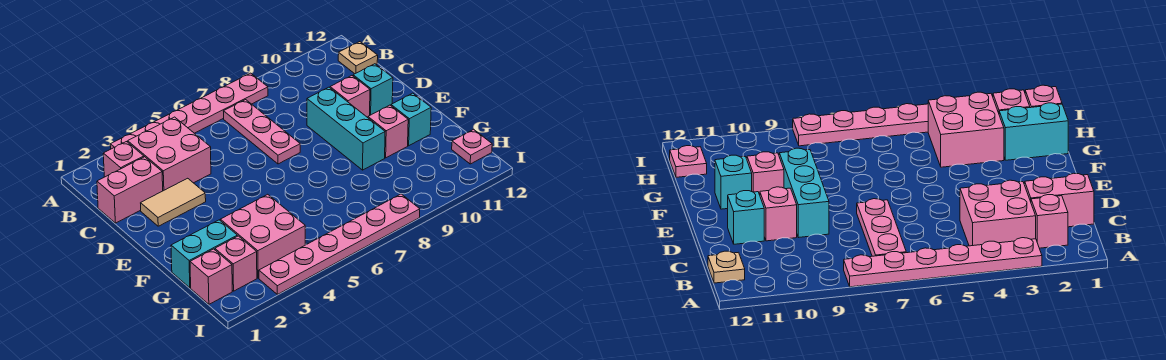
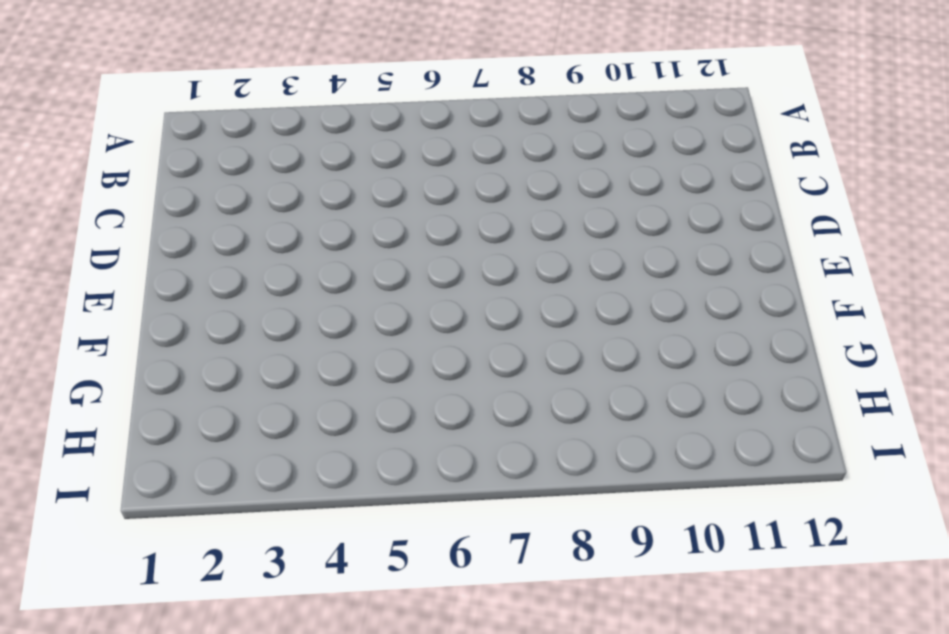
none -> pink plate A3:A8 level 1
none -> pink brick B2 level 1
none -> pink brick B3:C4 level 1

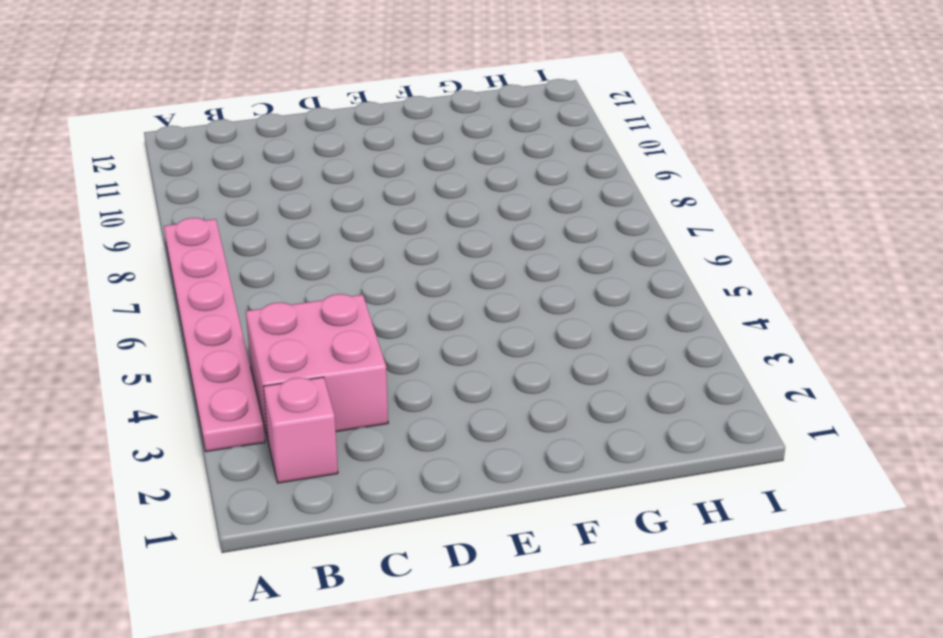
none -> pink plate B7:D7 level 1
none -> tan plate B12 level 1
none -> pink brick C1:C2 level 1

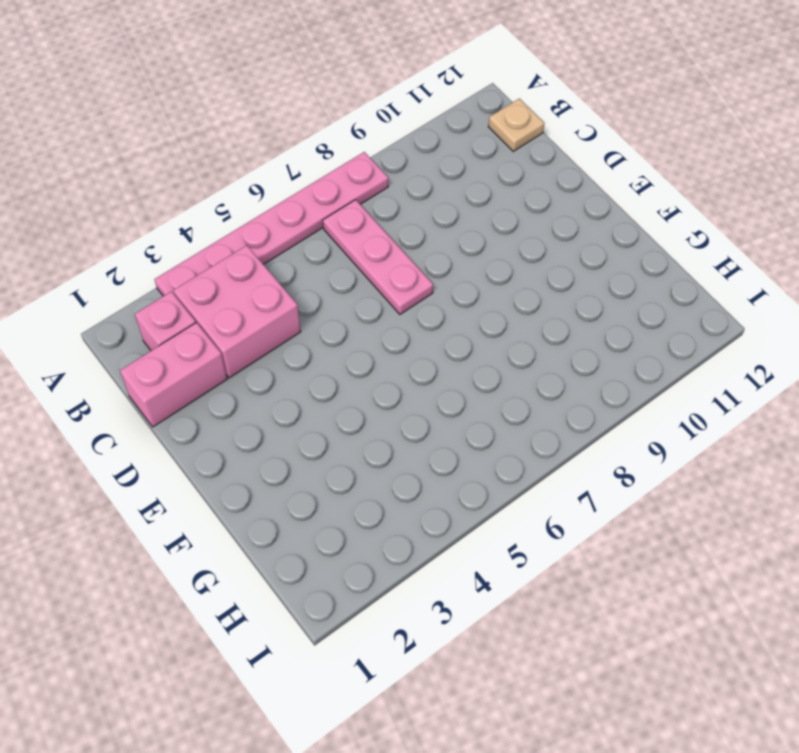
none -> tan tile D2:D3 level 1
none -> cyan brick D9:F9 level 1
none -> pink brick D10 level 1

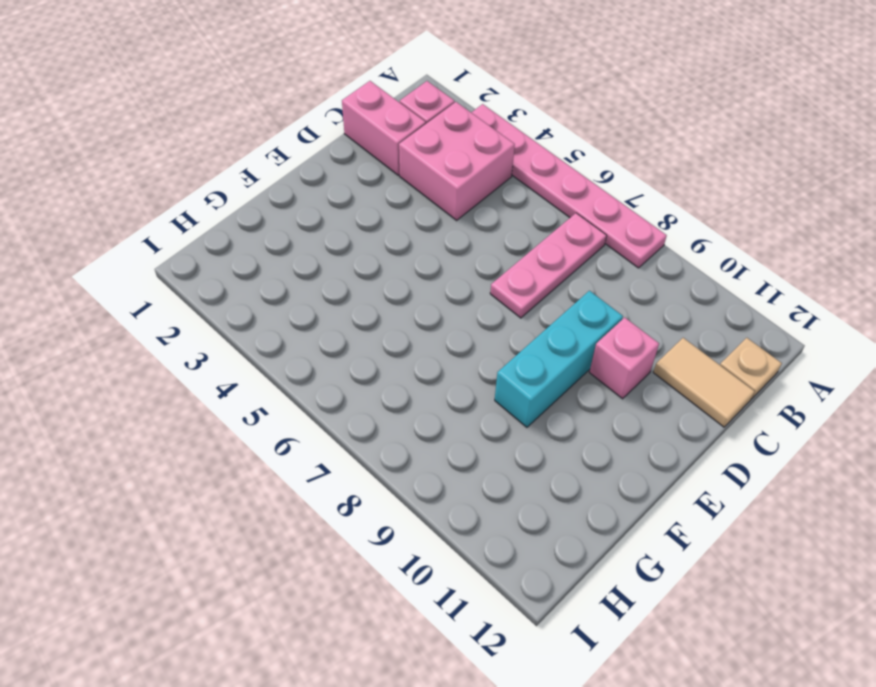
tan tile C11:C12 level 1 -> tan tile D2:D3 level 1
none -> cyan brick D11 level 1
none -> pink brick F10 level 1
none -> cyan brick F11 level 1

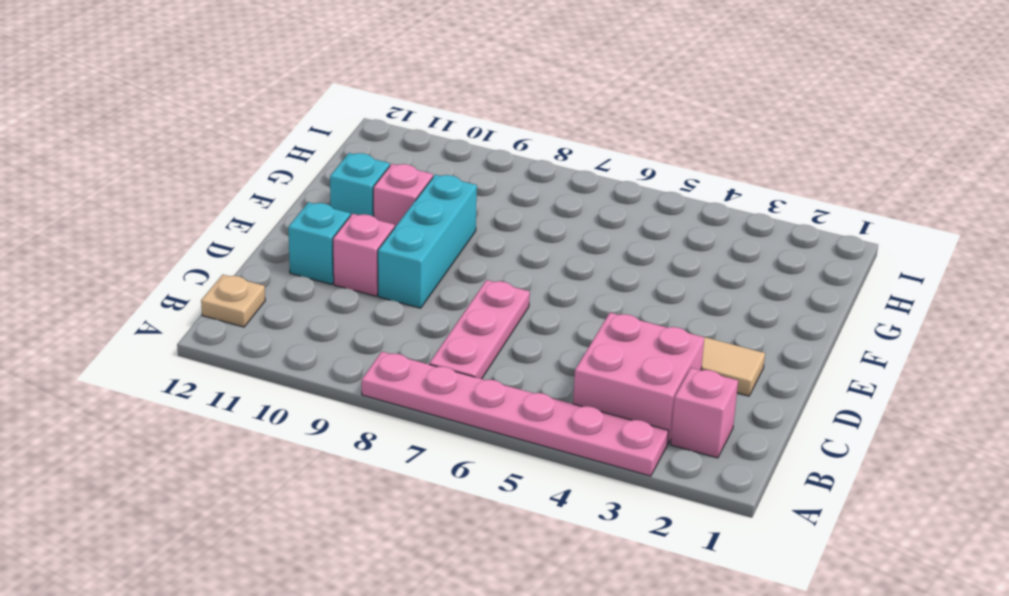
none -> pink brick C1:C2 level 1
none -> cyan brick G1:G2 level 1
none -> pink brick G3:H4 level 1

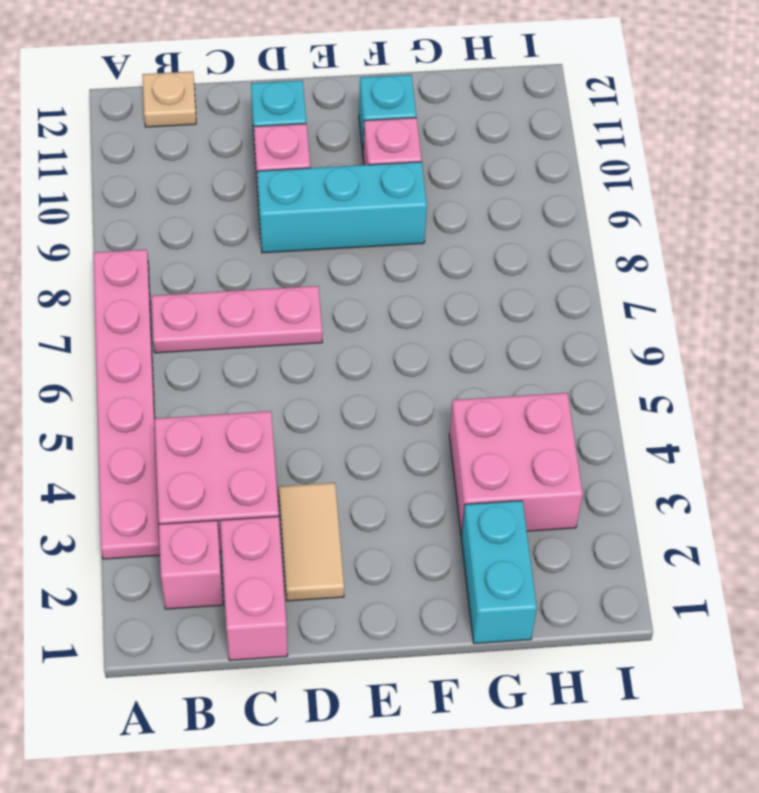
none -> pink brick H1 level 1
none -> pink brick H2 level 1
none -> pink plate H12 level 1

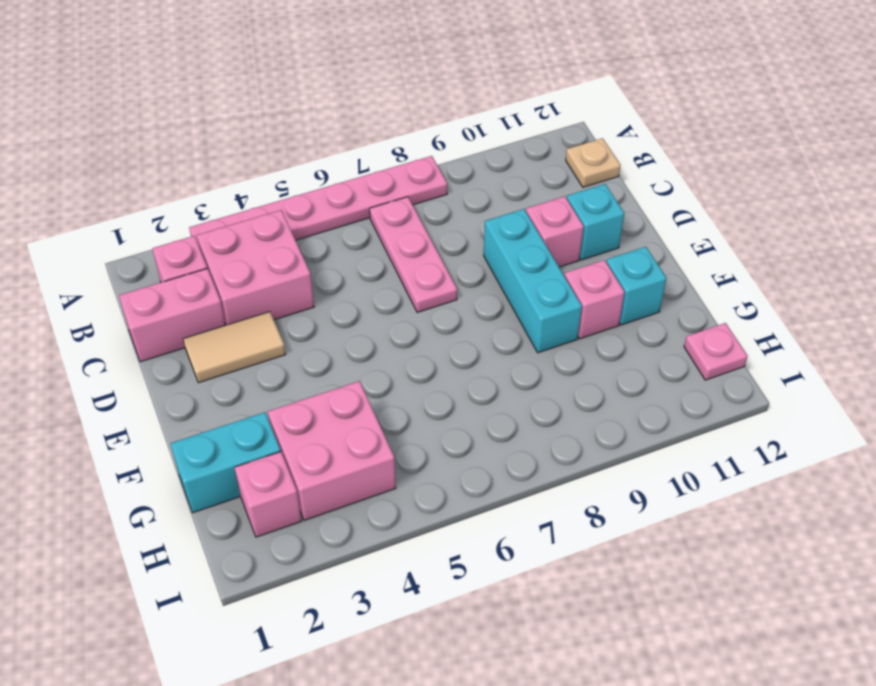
none -> pink brick H1 level 1
none -> pink plate I3:I8 level 1

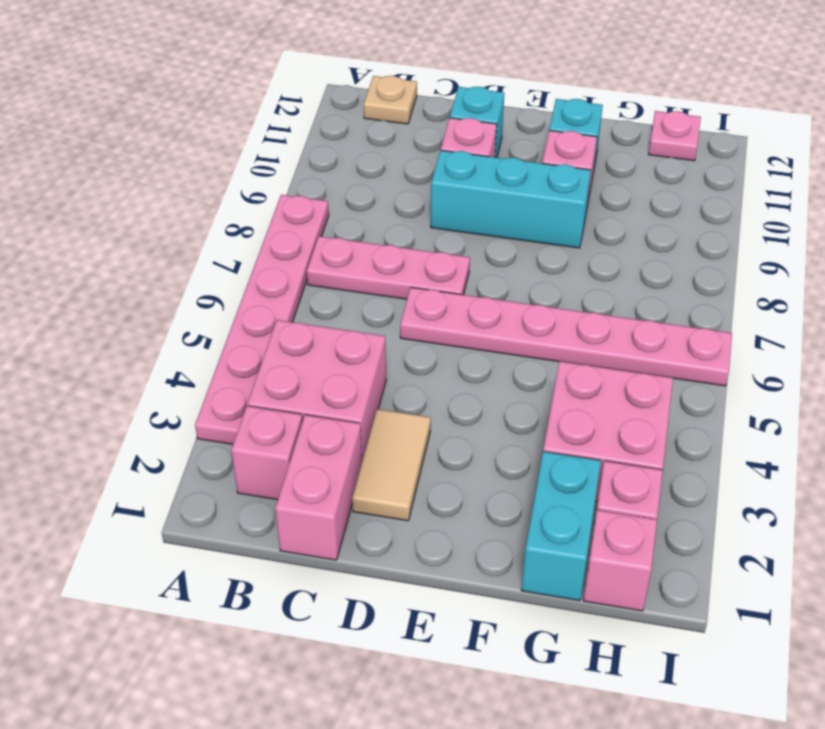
pink plate D6:I6 level 1 -> pink plate I3:I8 level 1

